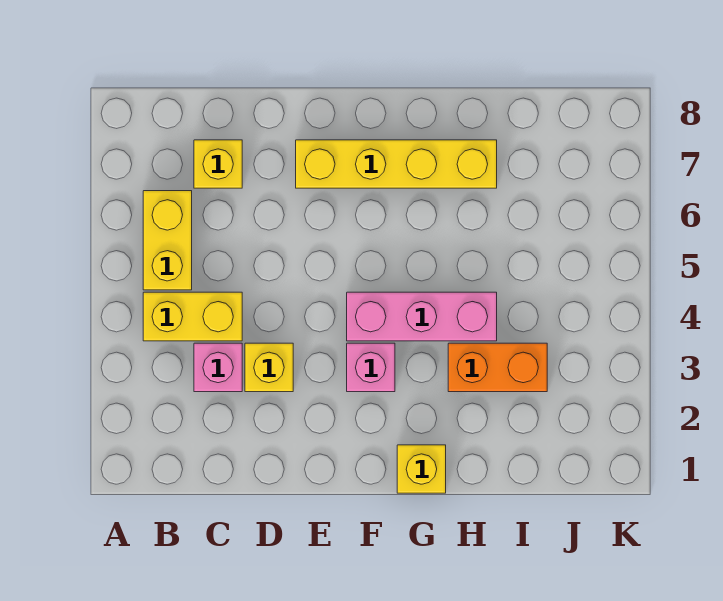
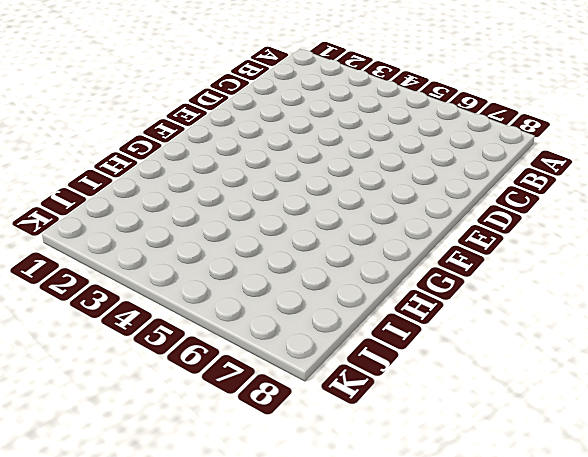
none -> yellow brick B4:C4 level 1
none -> yellow brick B5:B6 level 1

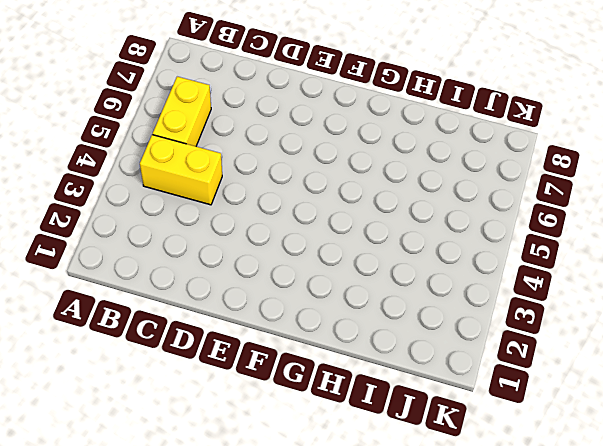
none -> pink brick C3 level 1
none -> yellow brick C7 level 1

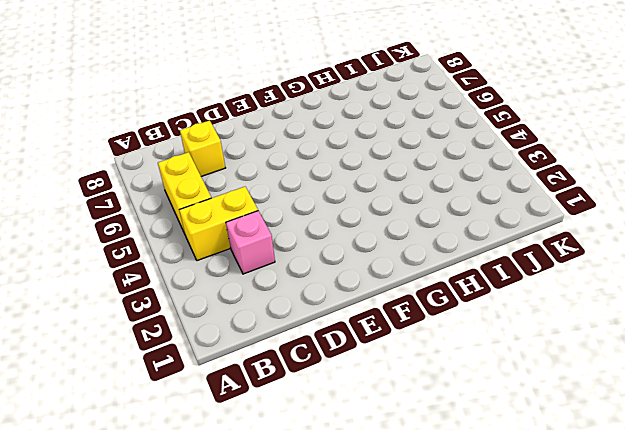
none -> yellow brick D3 level 1
none -> yellow brick E7:H7 level 1

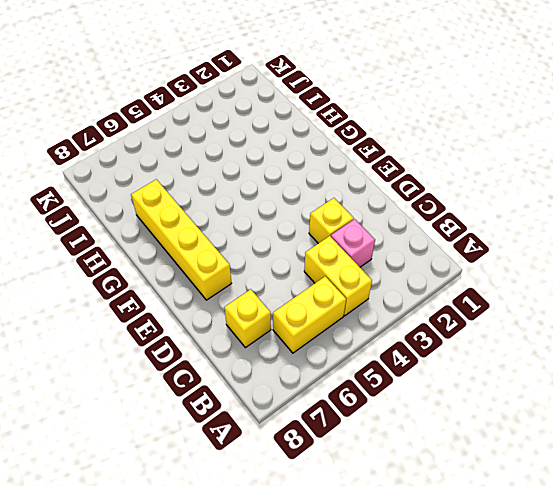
none -> pink brick F3 level 1
none -> pink brick F4:H4 level 1

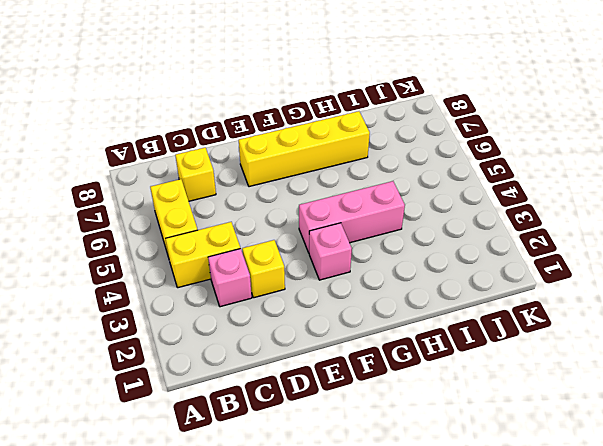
none -> yellow brick G1 level 1
none -> orange brick H3:I3 level 1

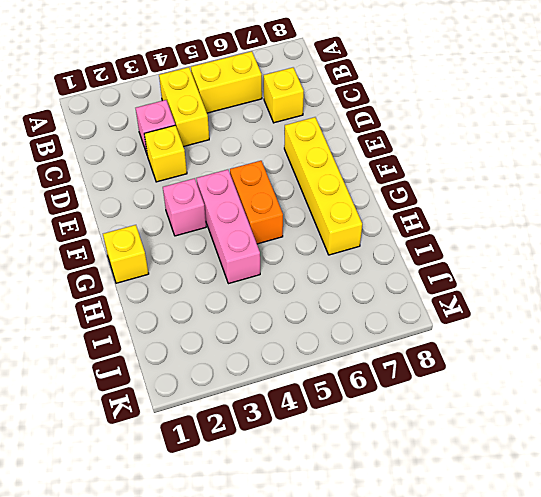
orange brick F5:G5 level 1 -> orange brick H3:I3 level 1

